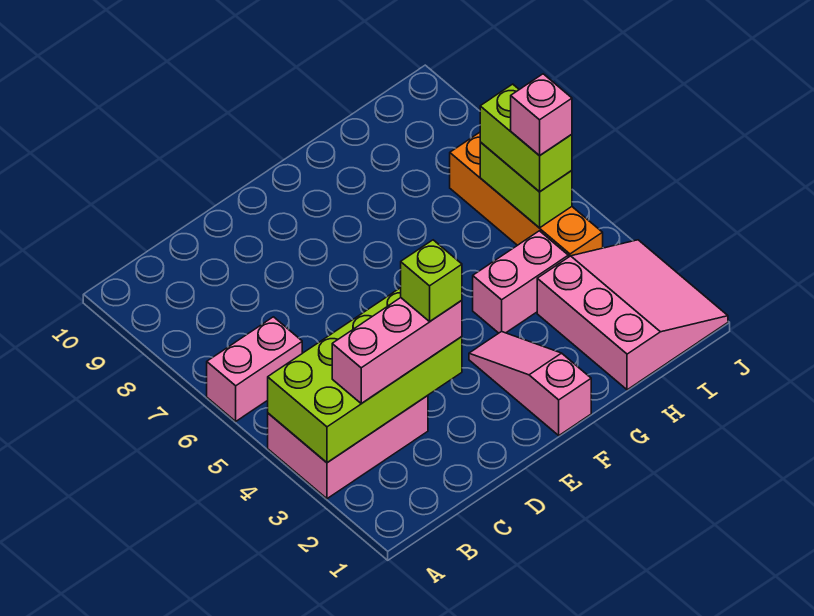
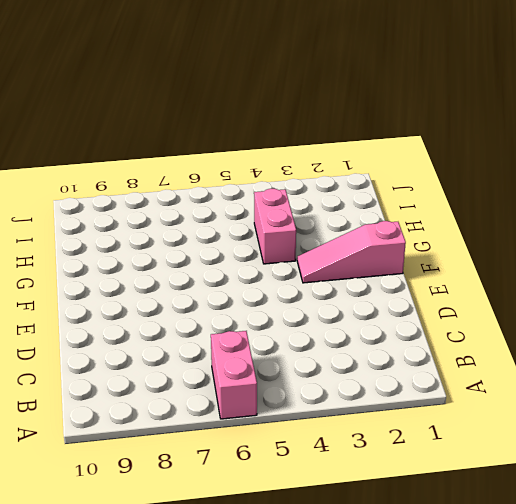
none -> pink brick A3:C4 level 1
none -> pink slope H1:J3 level 1 top H
none -> orange brick I4:I7 level 1

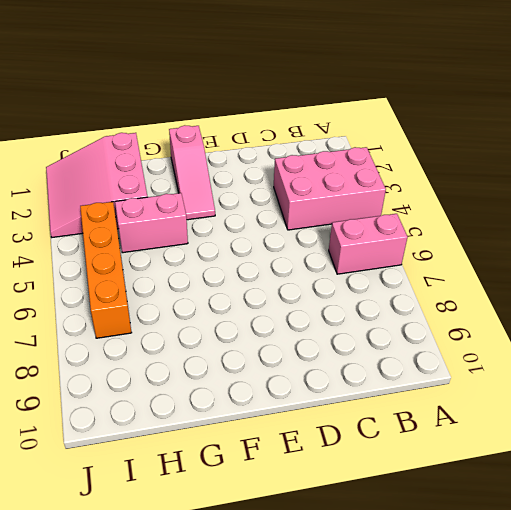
none -> lime brick A3:D4 level 2
none -> lime brick I5:I6 level 2
none -> pink brick B3:D3 level 3

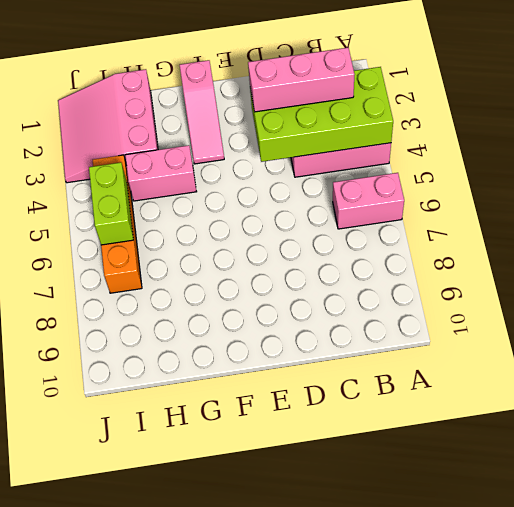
none -> lime brick I5:I6 level 3
none -> lime brick D3 level 4
none -> pink brick I5 level 4

